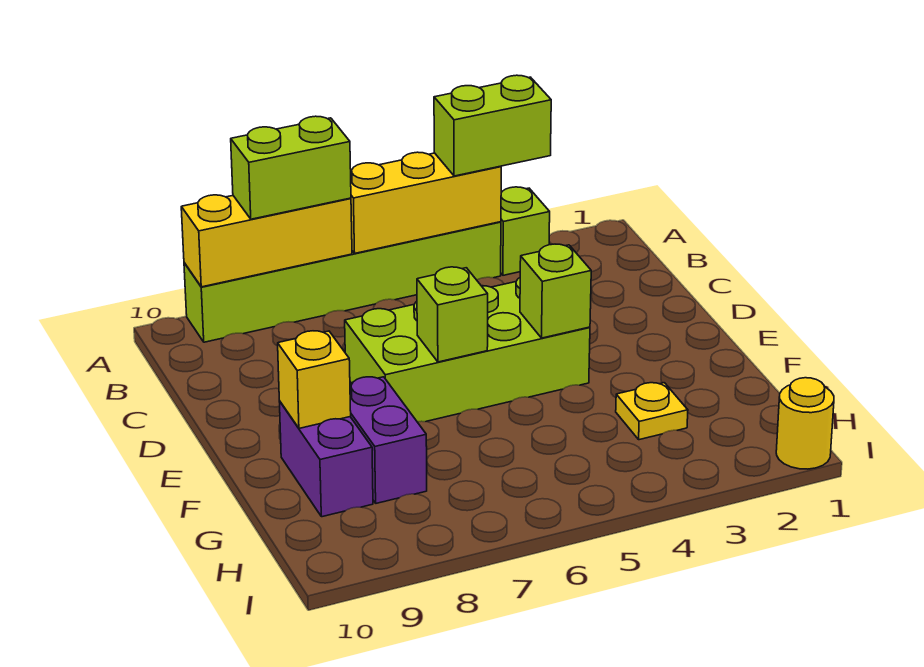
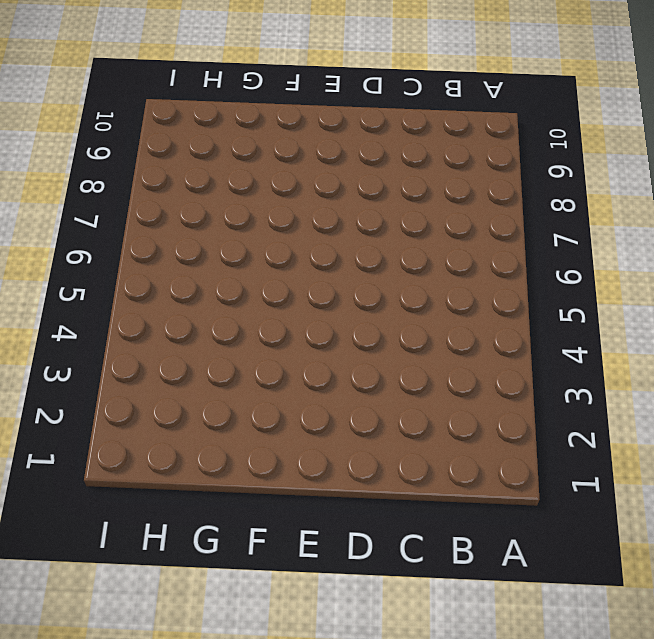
none -> lime brick A3 level 1
none -> lime brick A4:A9 level 1
none -> lime brick D4:E7 level 1

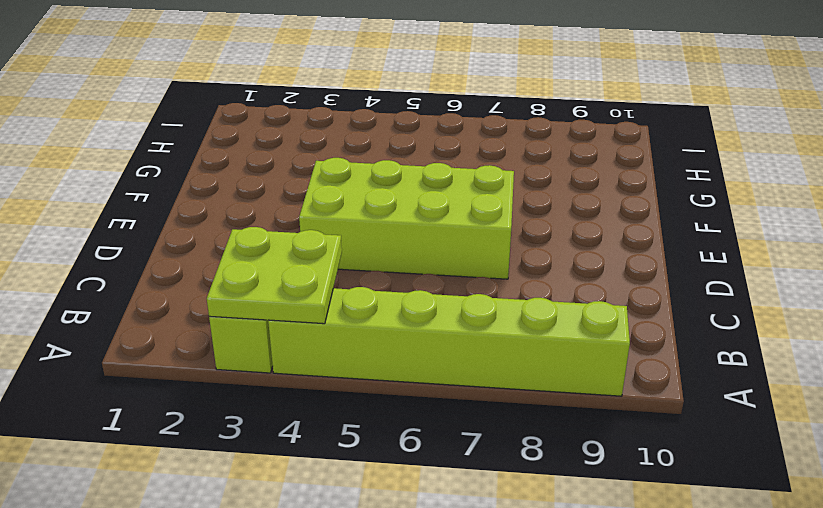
lime plate A3:B4 level 2 -> yellow brick A4:A6 level 2
none -> purple brick F8:G8 level 1
none -> purple brick F9:G9 level 1
none -> yellow plate G3 level 1

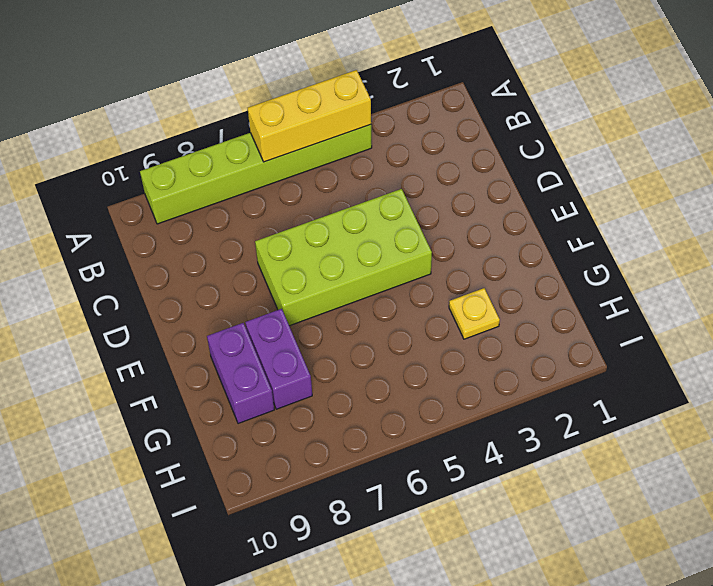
none -> lime brick A3 level 1
none -> yellow round brick I1 level 1
none -> yellow brick A7:A9 level 2

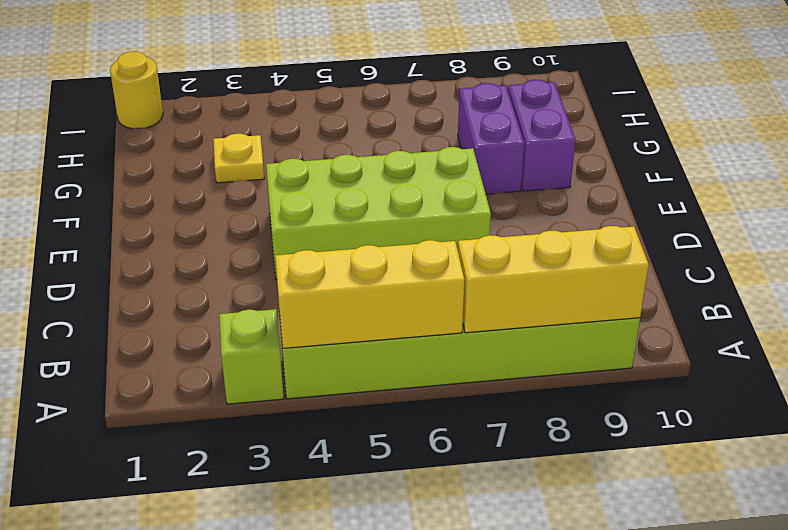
none -> lime brick E4 level 2
none -> lime brick E6 level 2
none -> yellow brick F9 level 2

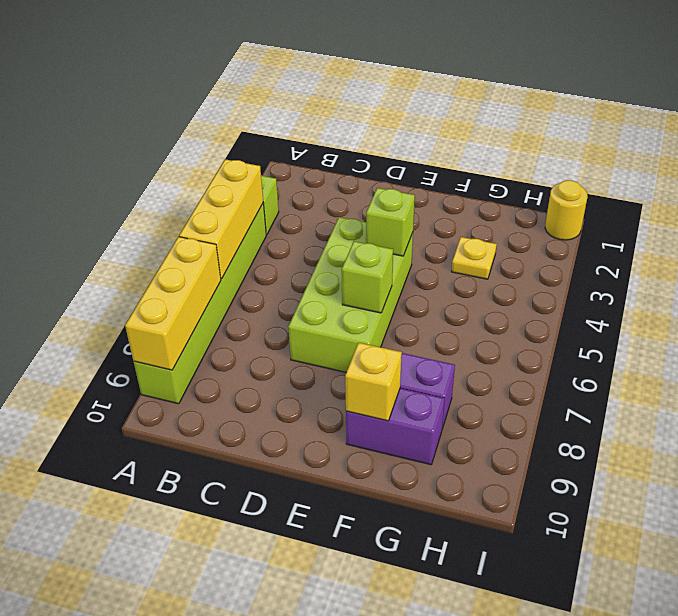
none -> lime brick A3:A4 level 3
none -> lime brick A7:A8 level 3

